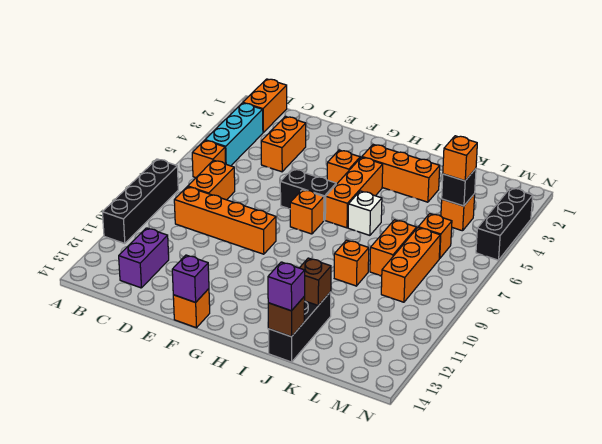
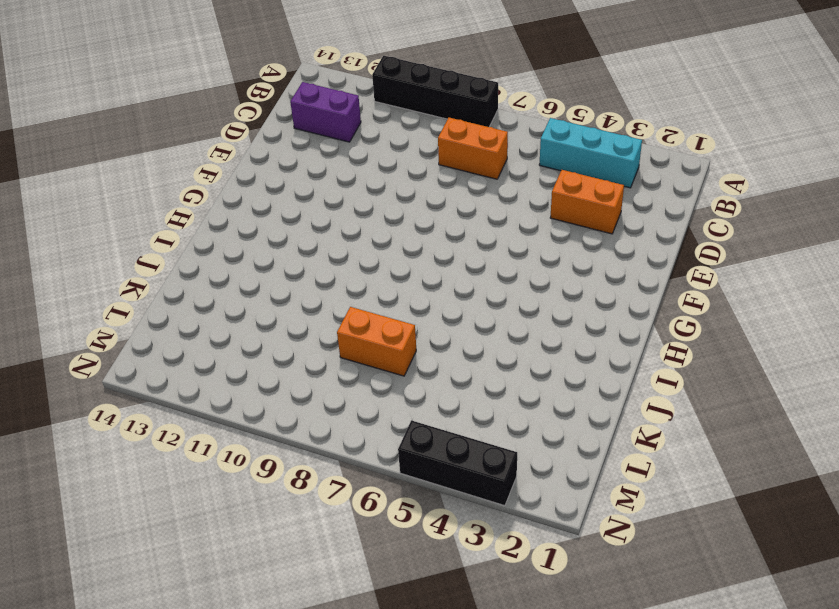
none -> orange brick B1:B2 level 1
none -> orange brick B6 level 1
none -> orange brick C9:F9 level 1

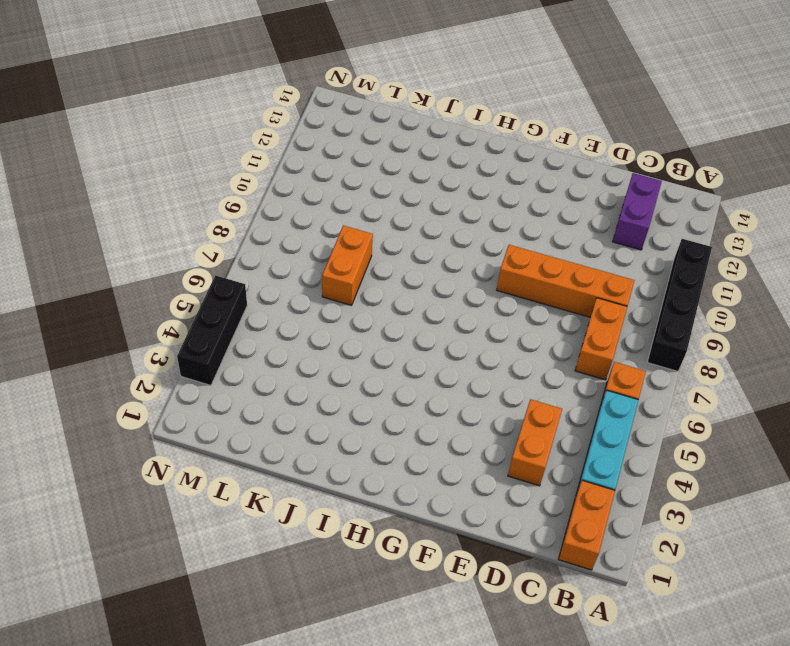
none -> black brick F6:G6 level 1
none -> orange brick F14 level 1
none -> orange brick G4 level 1

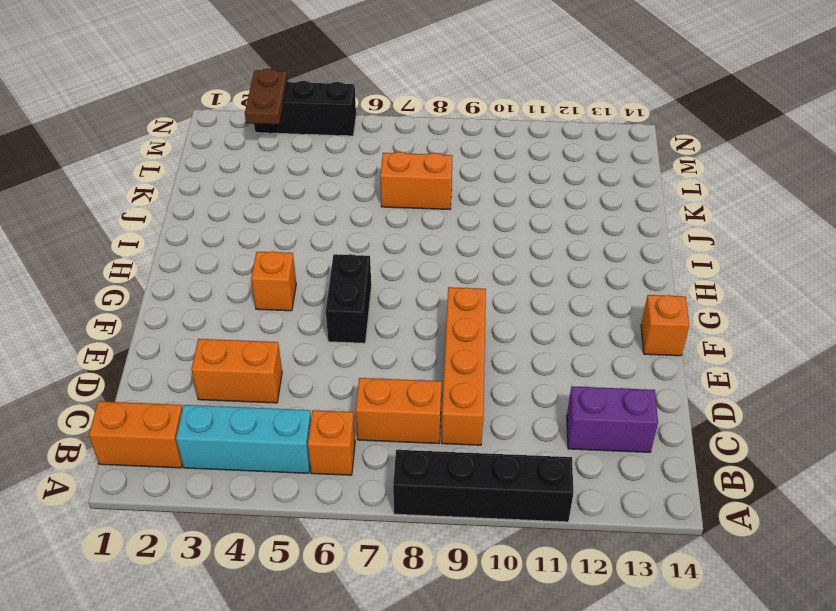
brown plate M3:N3 level 2 -> none
none -> orange brick G7 level 1
none -> orange brick H3:J3 level 1
none -> orange brick H4:H6 level 1

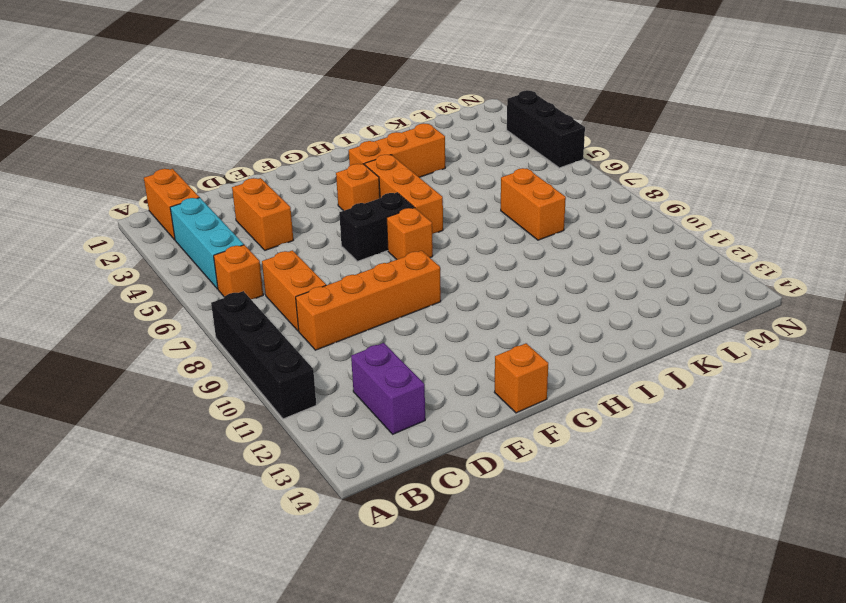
none -> white brick I6 level 1
none -> orange brick J9 level 1
none -> black brick J12:J14 level 1

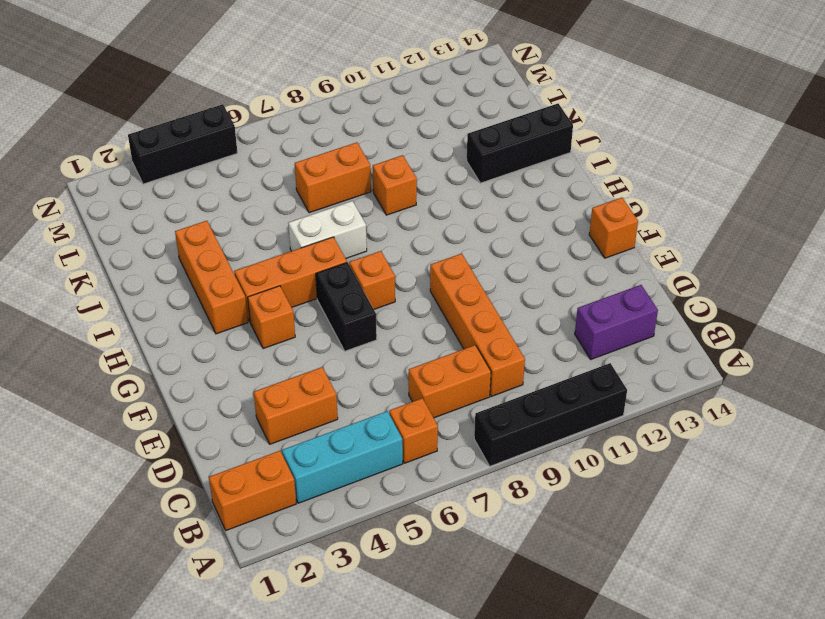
white brick I6:I7 level 1 -> white brick I6 level 1
none -> orange brick L4 level 1
none -> orange brick L6 level 1
none -> orange brick L7:L9 level 1

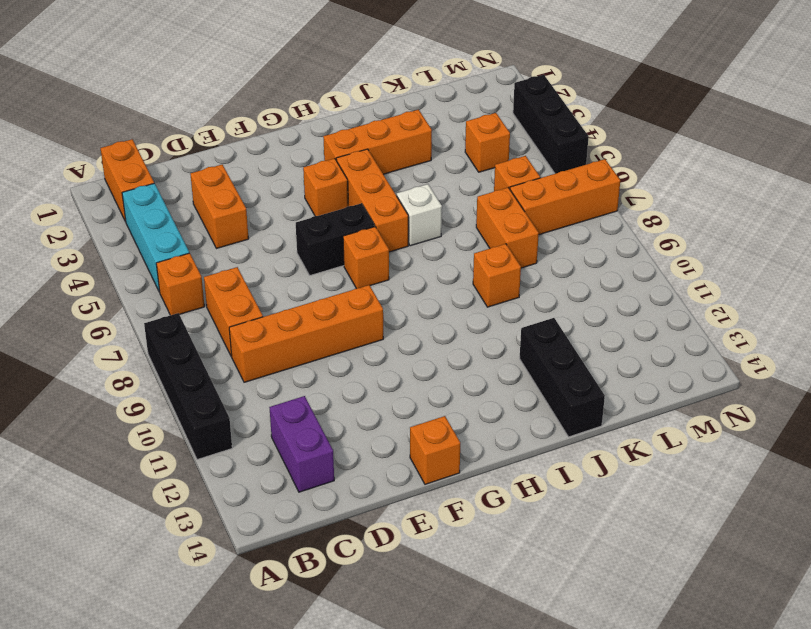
orange brick L7:N7 level 1 -> orange brick L7:L9 level 1
none -> purple brick F14 level 2
none -> brown brick J12 level 2
none -> brown brick J14 level 2

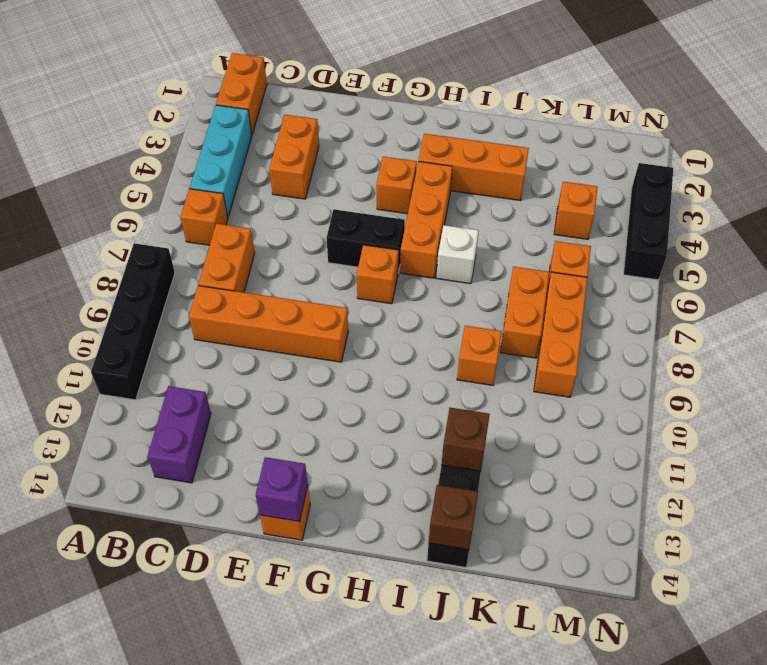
none -> black brick L4 level 2
none -> purple brick J14 level 3
none -> orange brick L4 level 3

